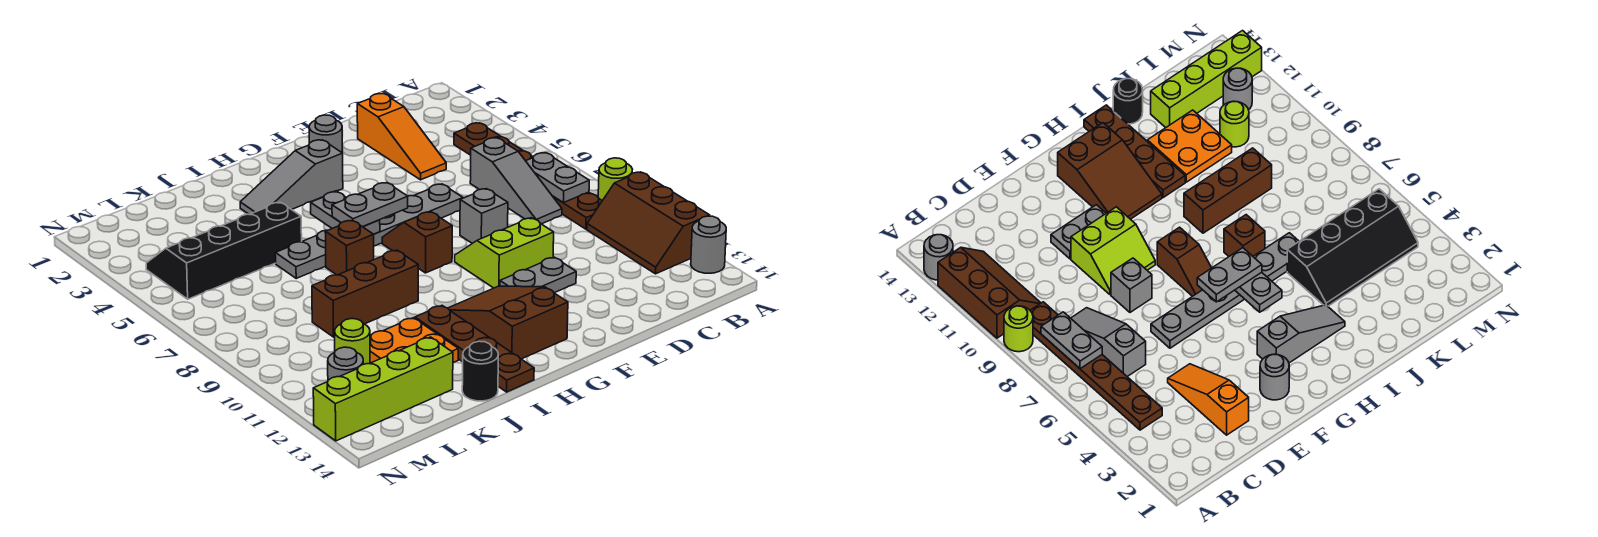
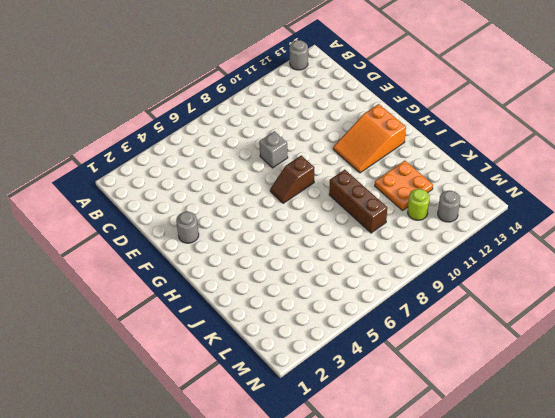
orange slope G11:H13 level 1 top 13 -> brown slope G11:H13 level 1 top 13
none -> lime round brick A9 level 1
none -> brown slope A10:B12 level 1 top A
none -> brown plate B4:B9 level 1

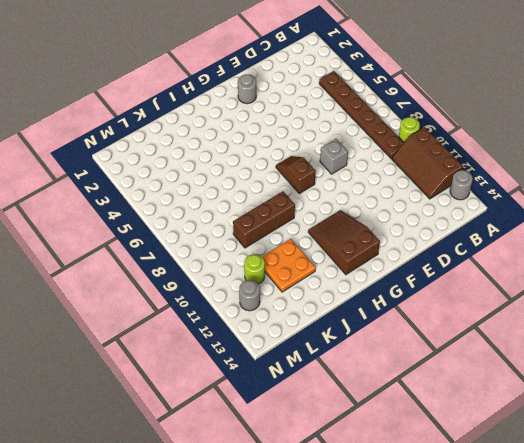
none -> grey slope C6:C8 level 1 top 6
none -> orange slope D2:D4 level 1 top 2
none -> grey plate E6:J6 level 1

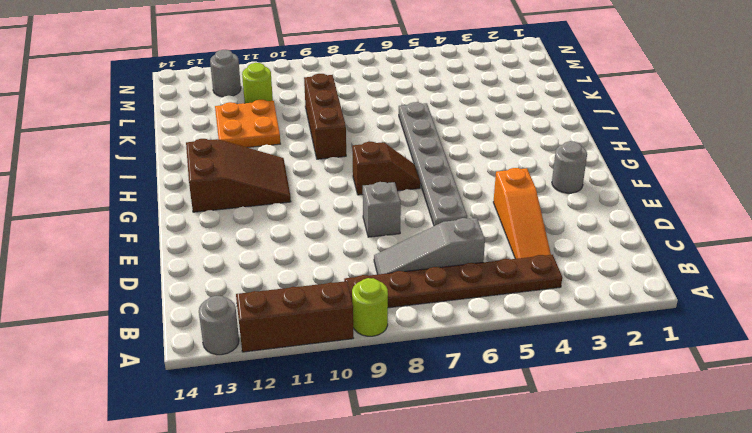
orange slope C4:E4 level 1 top E -> orange slope D2:D4 level 1 top 2
none -> lime slope E9:F10 level 1 top 10
none -> grey plate E11:F11 level 1
none -> grey slope G3:I3 level 1 top G

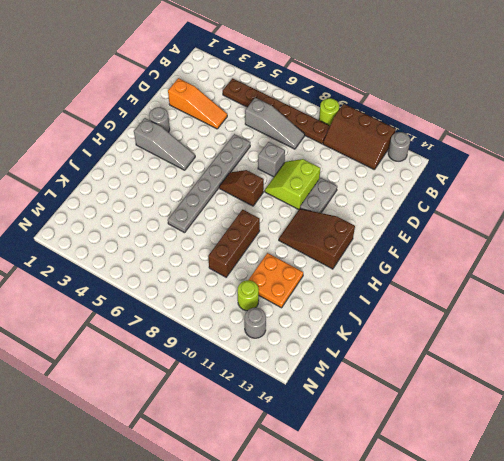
grey slope G2:G4 level 1 top 2 -> grey slope G3:I3 level 1 top G
none -> brown brick I7 level 1
none -> brown plate I11:I14 level 1
none -> black slope J4:M5 level 1 top 5

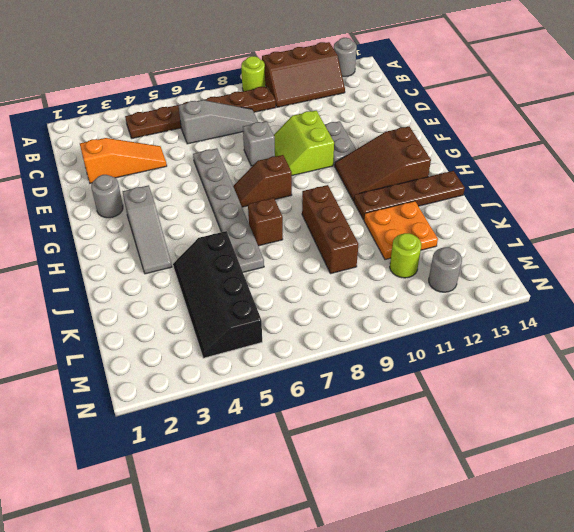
none -> black round brick J14 level 1
none -> lime brick K13:N13 level 1
none -> grey plate B7:B8 level 2

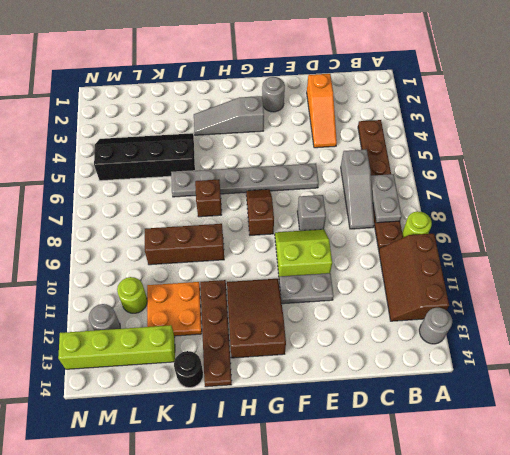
none -> grey plate H5:H6 level 2
none -> grey plate G6:H6 level 3

